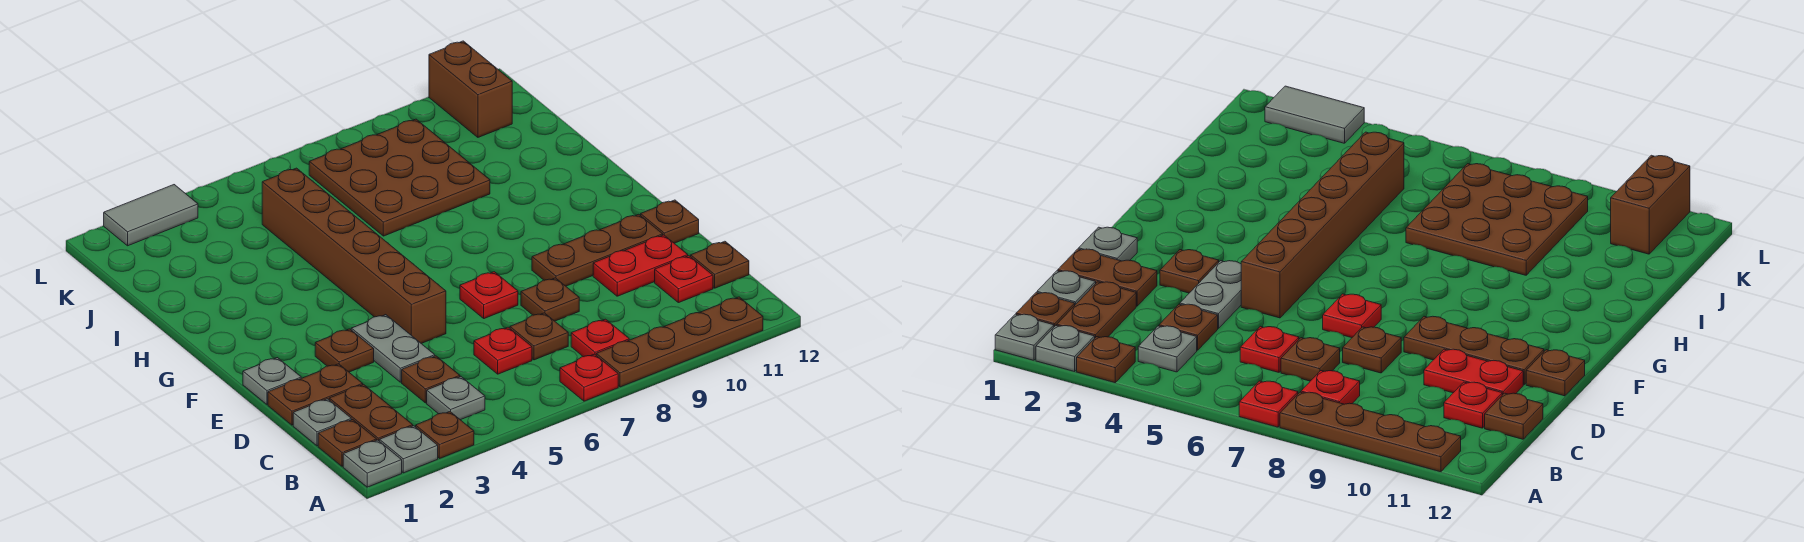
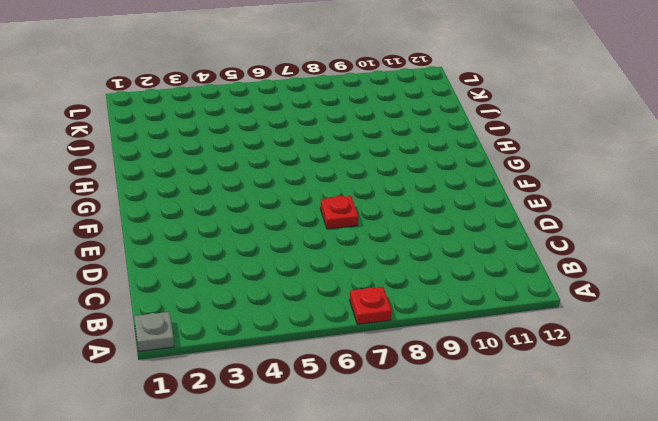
none -> grey plate A2 level 1
none -> brown plate A3 level 1
none -> brown plate A8:A11 level 1

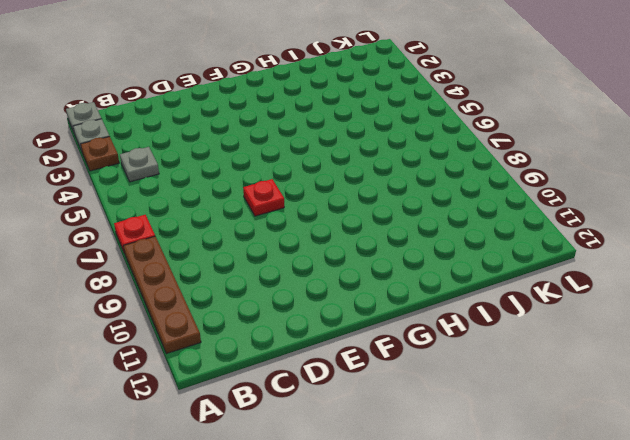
none -> brown plate B1 level 1
none -> brown plate B2:C2 level 1
none -> red plate B8 level 1

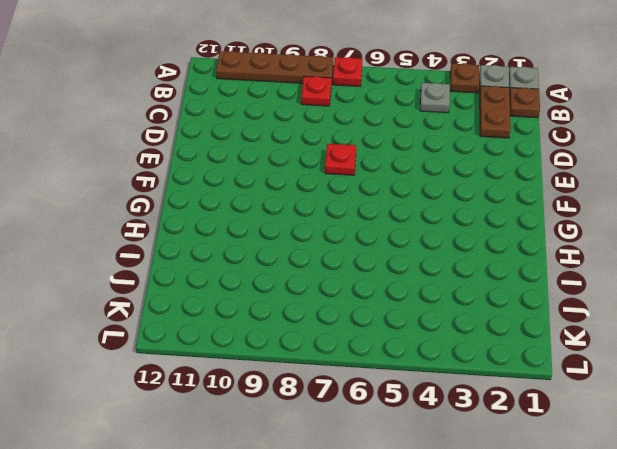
none -> grey plate C1 level 1
none -> brown plate C4 level 1
none -> red plate C6 level 1

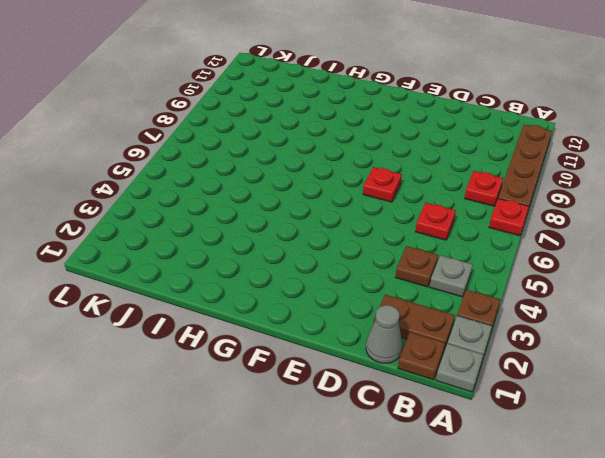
grey cone C1 level 1 -> grey plate C1 level 1
none -> brown plate C7 level 1
none -> red plate C11 level 1
none -> brown plate C12 level 1

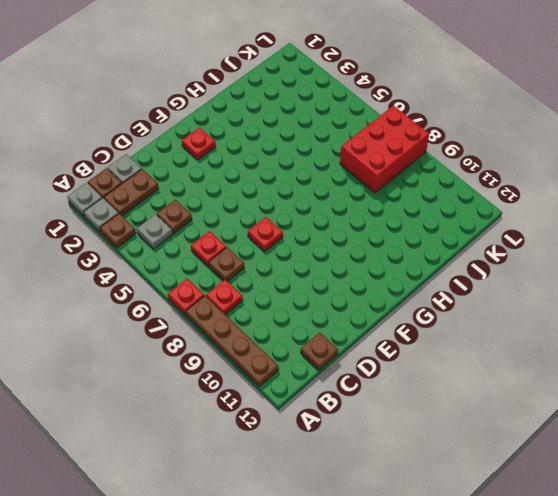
red plate F2 level 1 -> red plate C11 level 1
red brick J7:L8 level 1 -> brown plate I7:K9 level 1
none -> brown plate D1:D2 level 1
none -> grey plate D4:E4 level 1
none -> brown plate D8 level 1

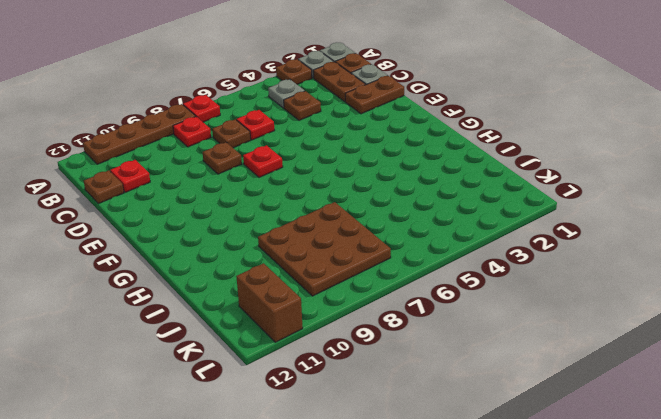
none -> grey plate D4:E4 level 1
none -> red plate D10:D11 level 1
none -> grey plate E1 level 1

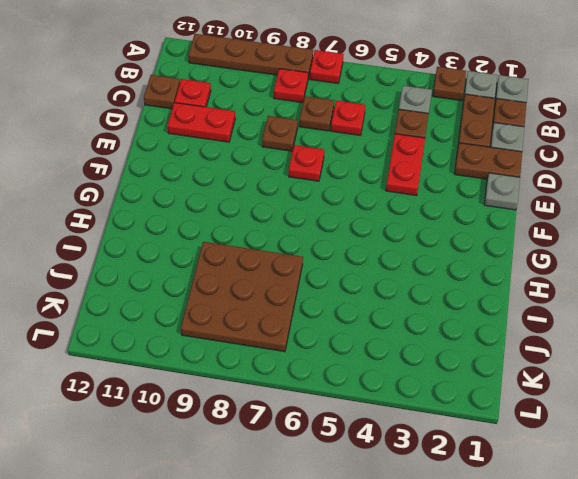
red plate D4:E4 level 1 -> grey plate D4:E4 level 1
none -> brown plate E3 level 1
none -> brown brick E5:J5 level 1
none -> brown plate E9:E11 level 1

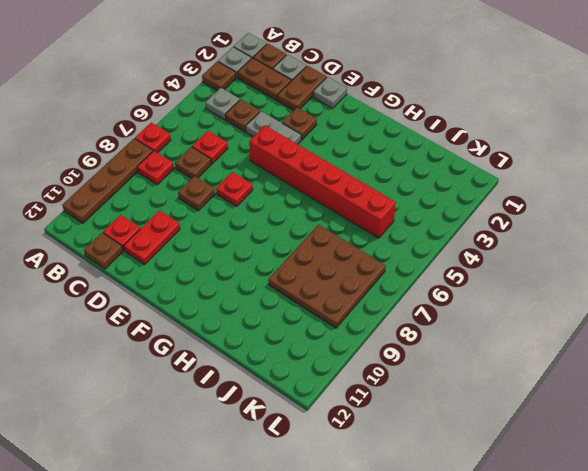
red brick E5:J5 level 1 -> brown brick E5:J5 level 1
none -> brown plate E9:E11 level 1
none -> brown plate E12 level 1
none -> brown brick K11:L11 level 1

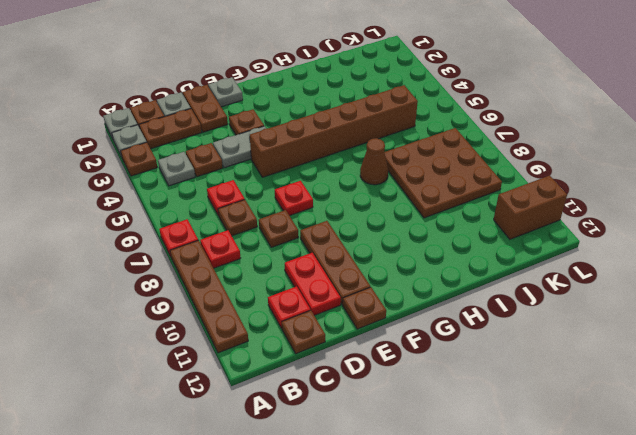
brown cone H7 level 1 -> none
none -> grey tile L2:L3 level 1

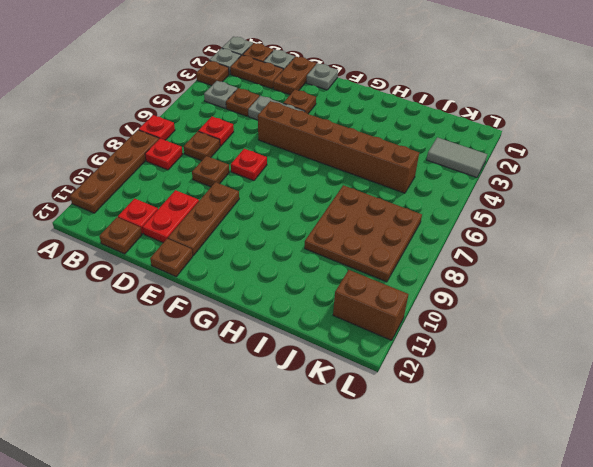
grey tile K3:L3 level 1 -> grey tile L2:L3 level 1

